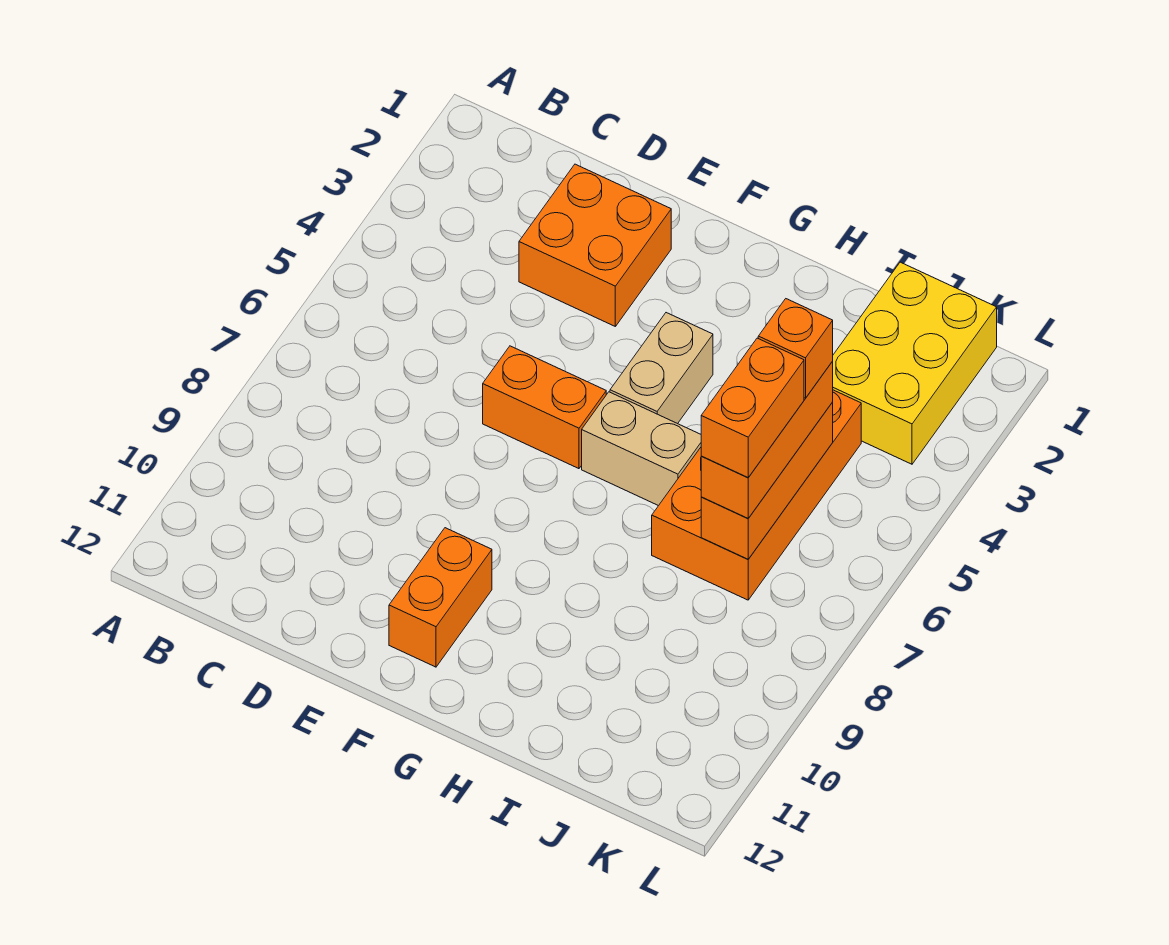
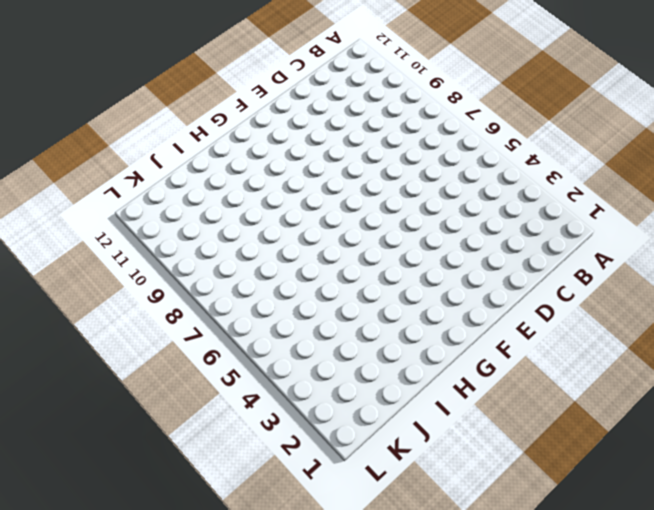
none -> orange brick D2:E3 level 1
none -> orange brick E6:F6 level 1

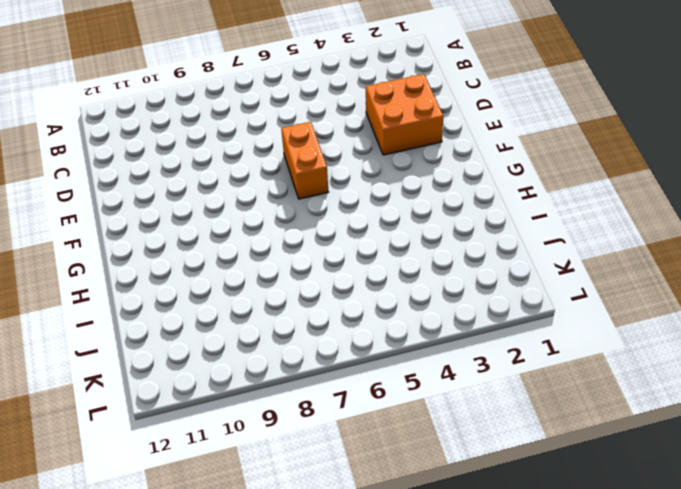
none -> orange brick F10:F11 level 1
none -> tan brick G4:G5 level 1

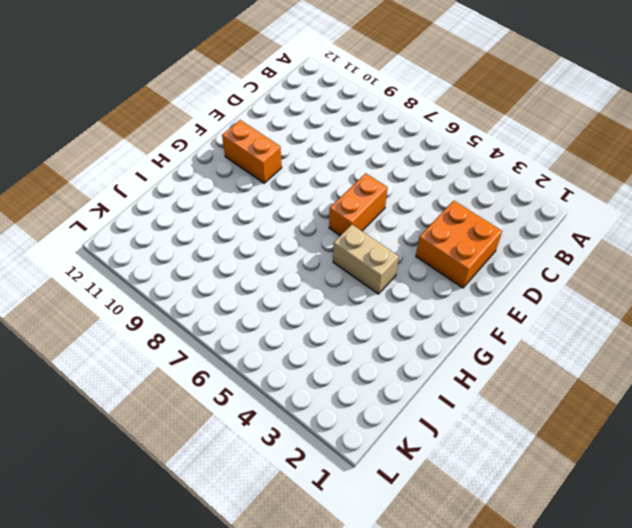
none -> tan brick G6:H6 level 1
none -> orange brick I4:J7 level 1

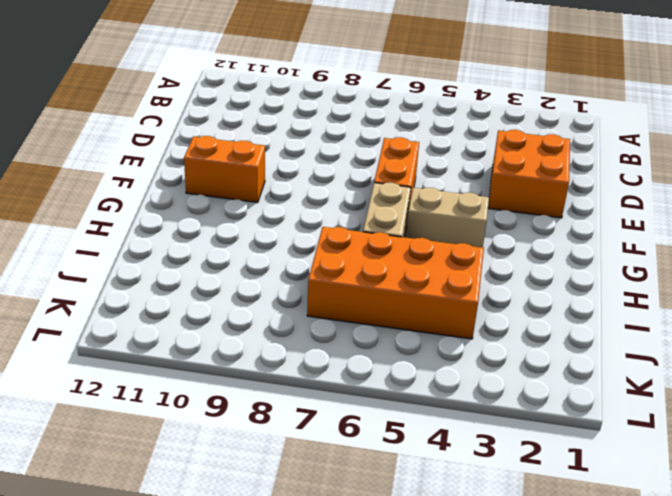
none -> yellow brick J1:K3 level 1
none -> orange brick J5:J7 level 2

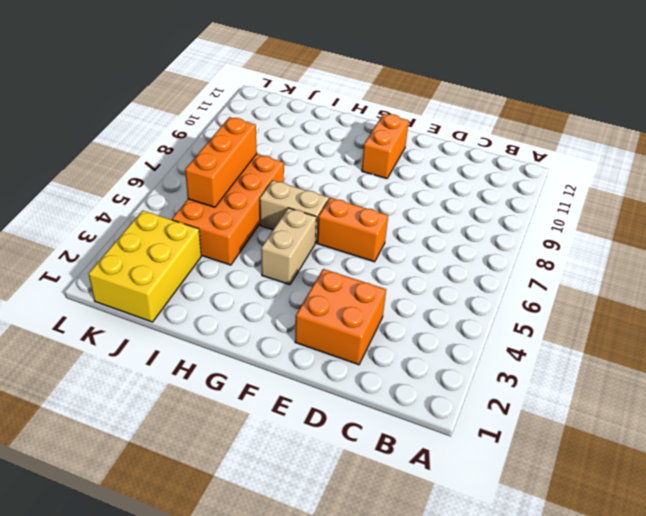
none -> orange brick J5:J7 level 3
none -> orange brick J5 level 4

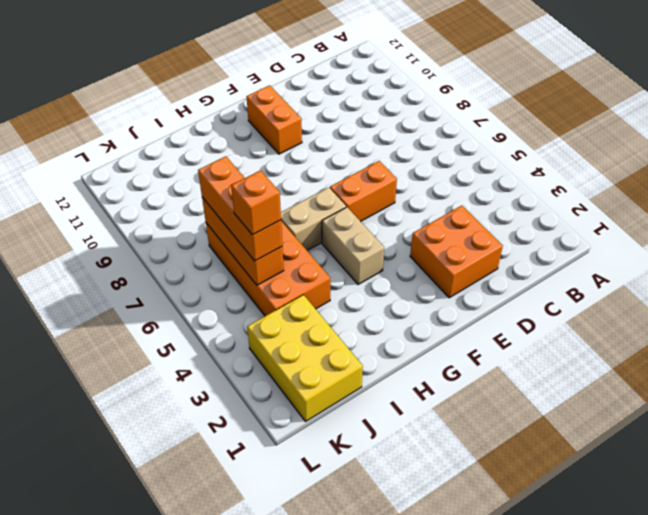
none -> orange brick J6:J7 level 4

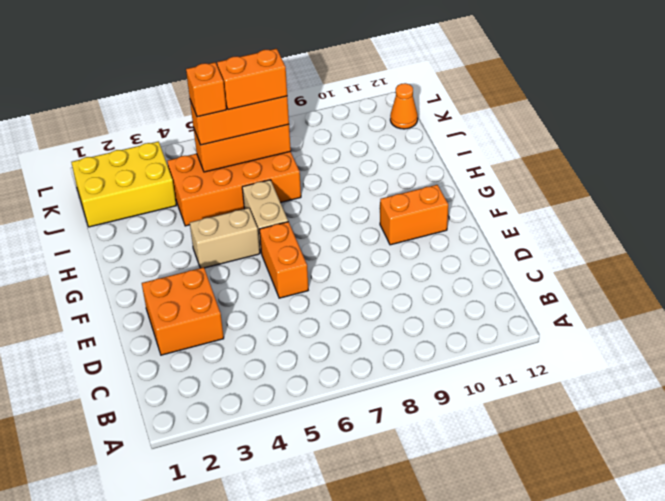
orange cone K12 level 1 -> none

